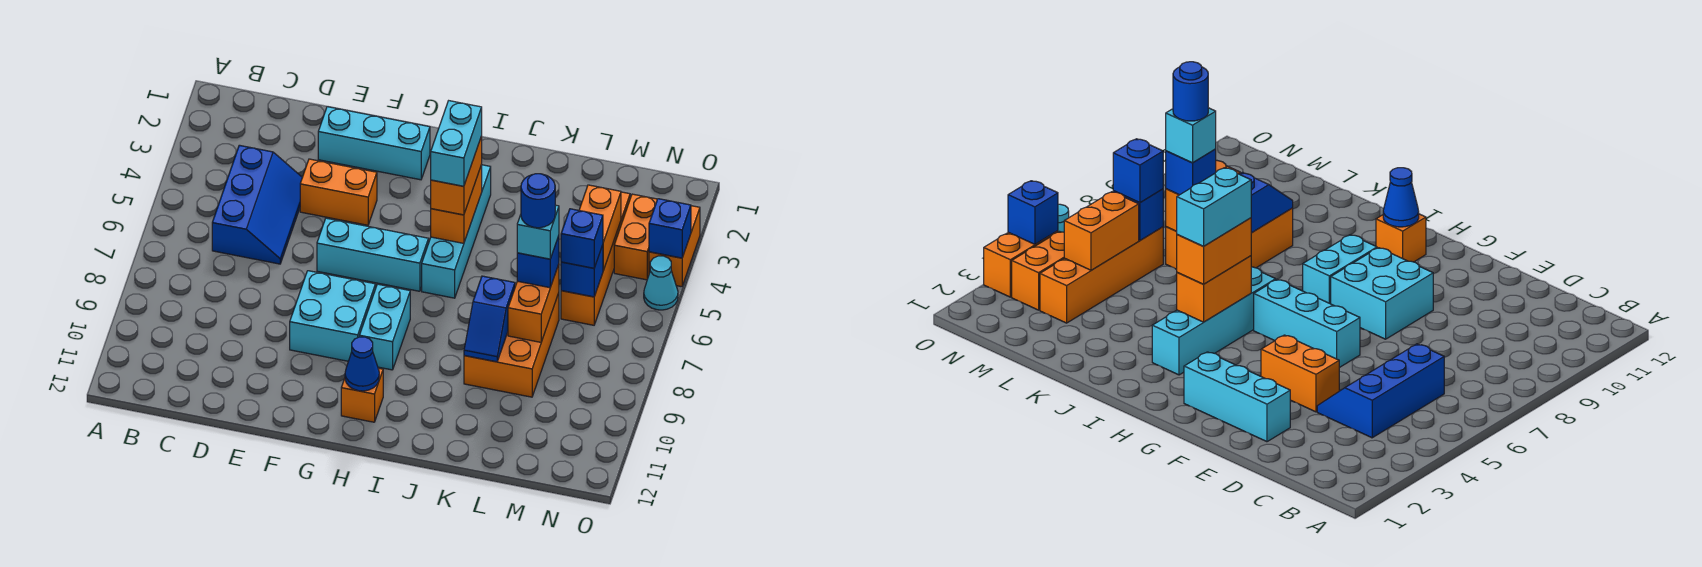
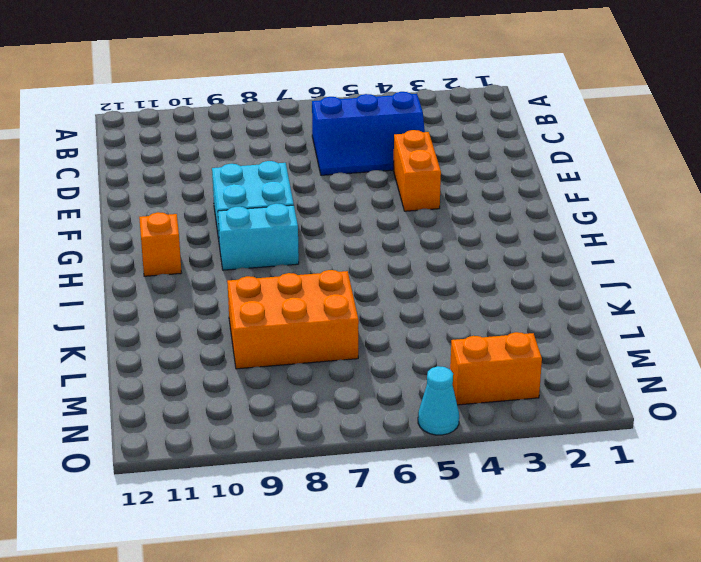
none -> cyan brick E2:G2 level 1
none -> cyan brick F6:H6 level 1
none -> cyan brick I3:I6 level 1

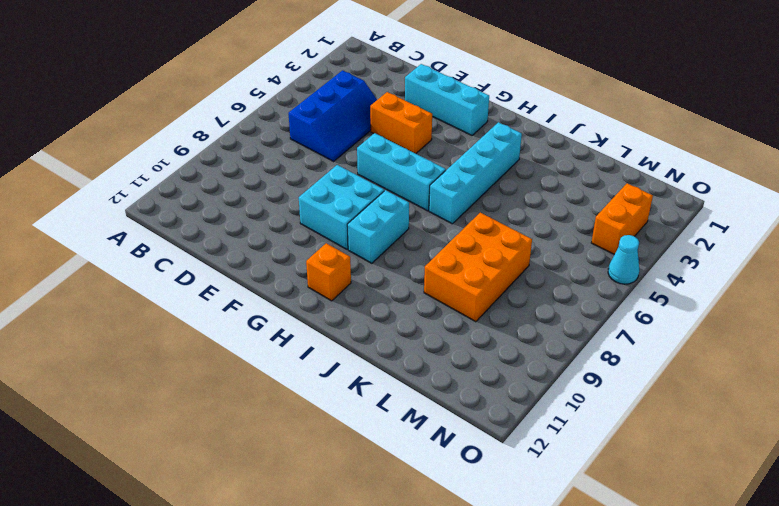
none -> orange brick M3:M6 level 1
none -> orange brick O3:O4 level 1
none -> blue cone H11 level 2

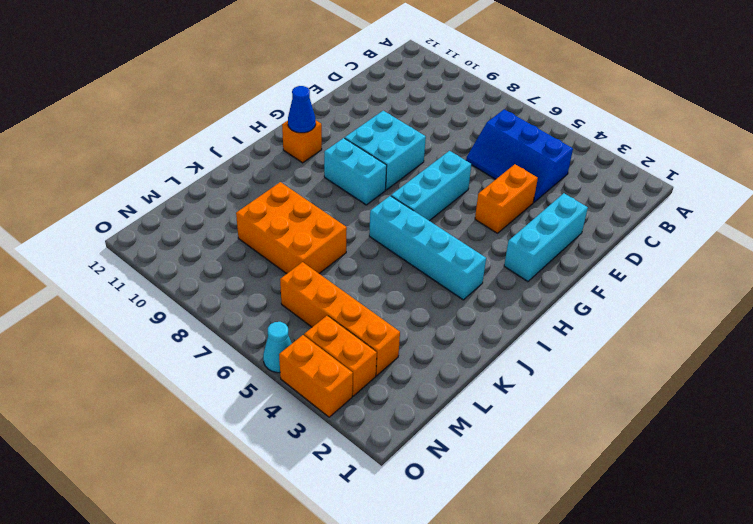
none -> orange brick I4:I5 level 2
none -> blue slope K8:K9 level 2 top 8
none -> orange brick L7:L8 level 2

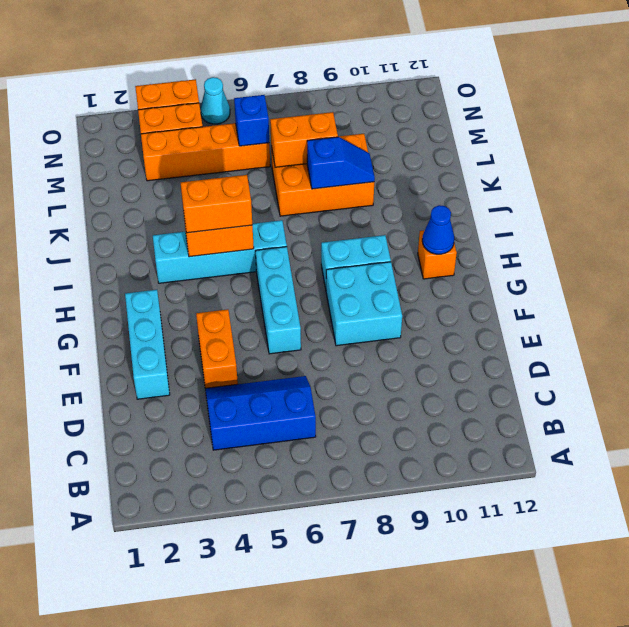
none -> orange brick M4:M5 level 2
none -> blue brick O4 level 2
none -> blue brick L7 level 3

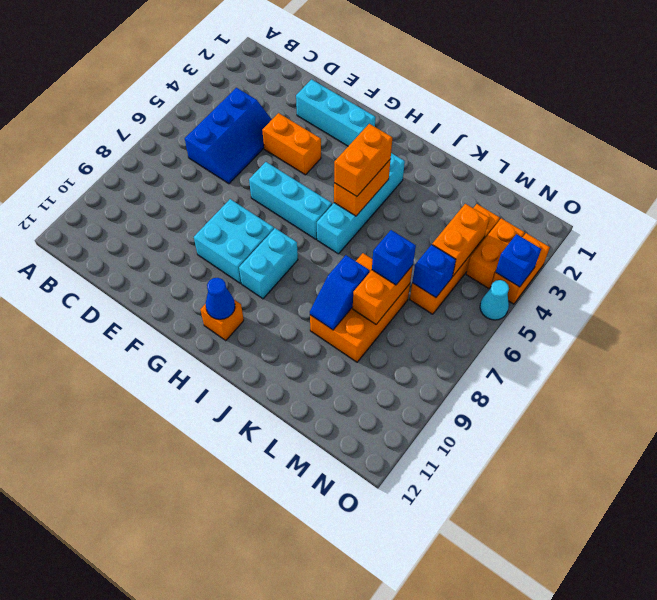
none -> blue brick M6 level 3
none -> cyan brick I4:I5 level 4
none -> cyan brick L7 level 4

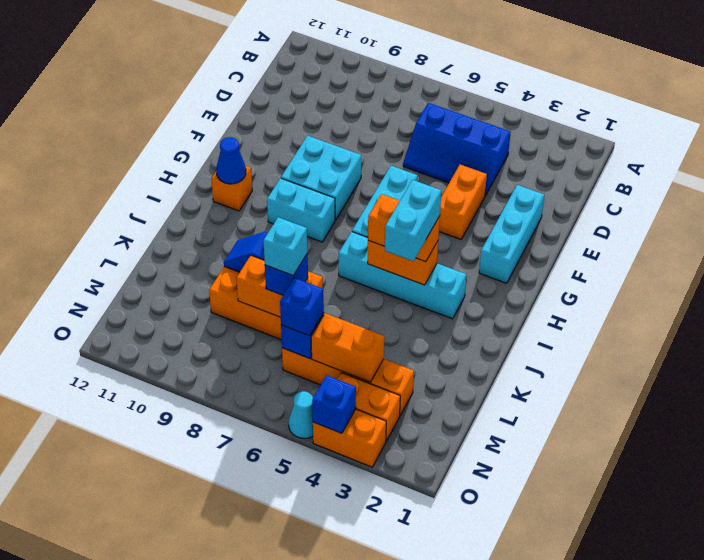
cyan brick I4:J4 level 4 -> cyan brick I4:I5 level 4
none -> blue round brick L7 level 5

